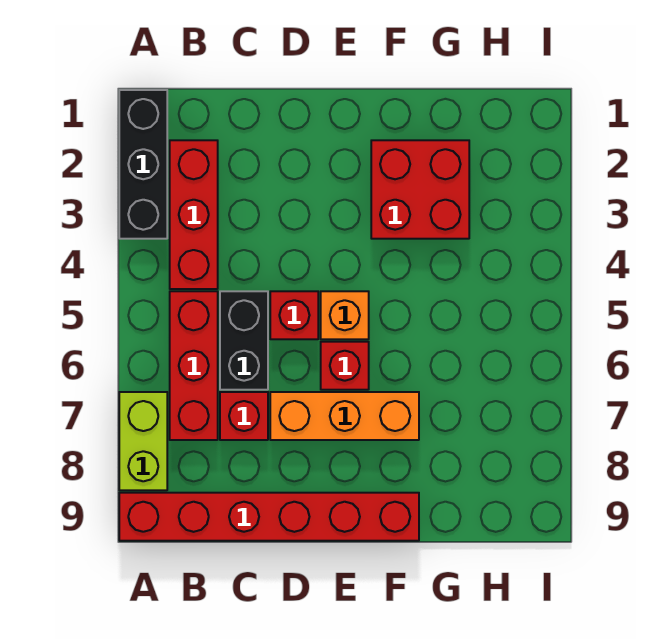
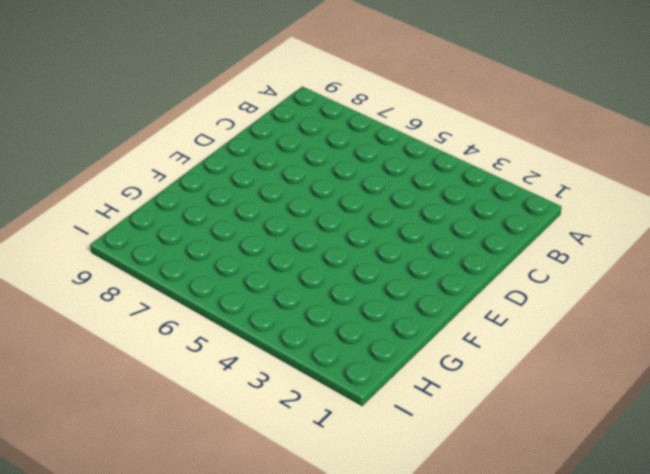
none -> black brick A1:A3 level 1
none -> lime brick A7:A8 level 1
none -> red brick A9:F9 level 1

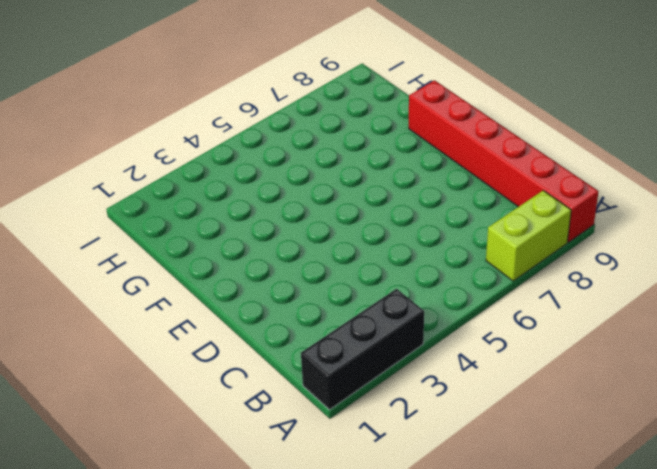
none -> red brick B2:B4 level 1
none -> red brick B5:B7 level 1
none -> black brick C5:C6 level 1

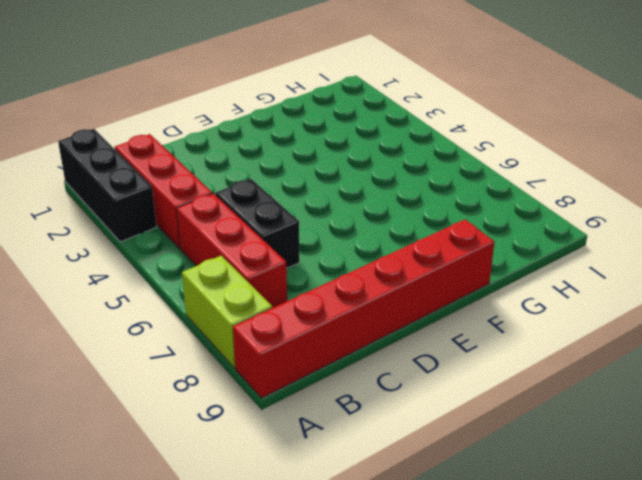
none -> red brick C7 level 1
none -> red brick D5 level 1
none -> orange brick D7:F7 level 1

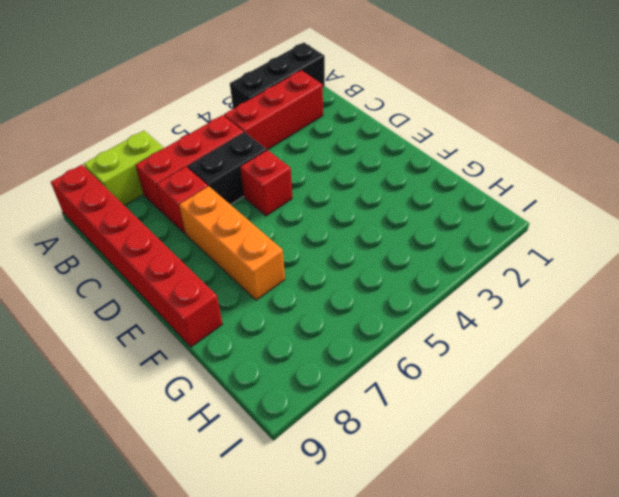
none -> orange brick E5 level 1
none -> red brick E6 level 1
none -> red brick F2:G3 level 1

